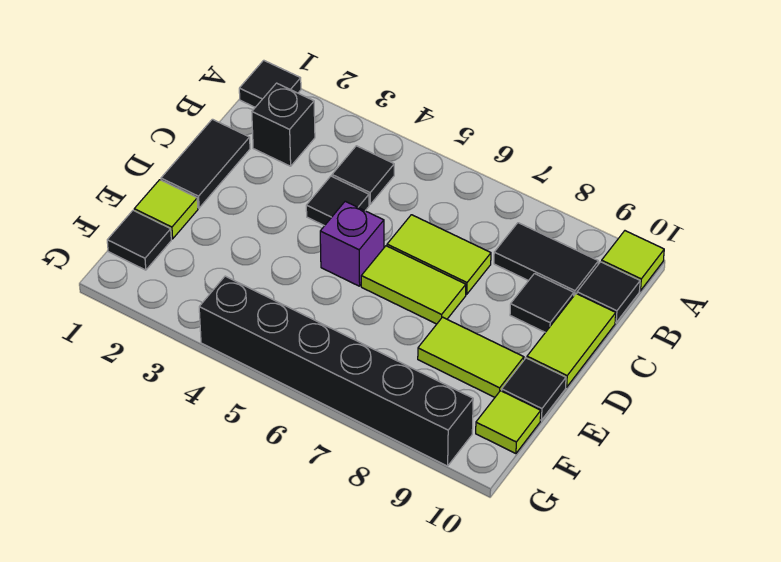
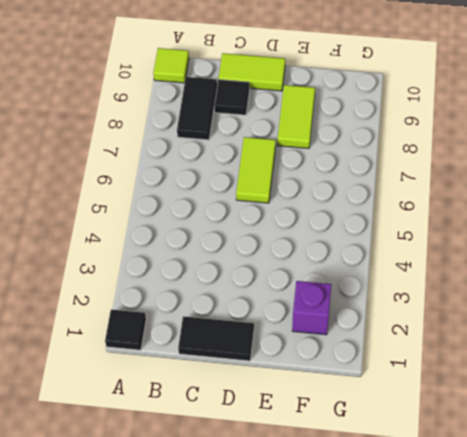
purple brick F2 level 1 -> purple brick D5 level 1
none -> black brick B2 level 1
none -> black tile B4 level 1
none -> black tile B10 level 1

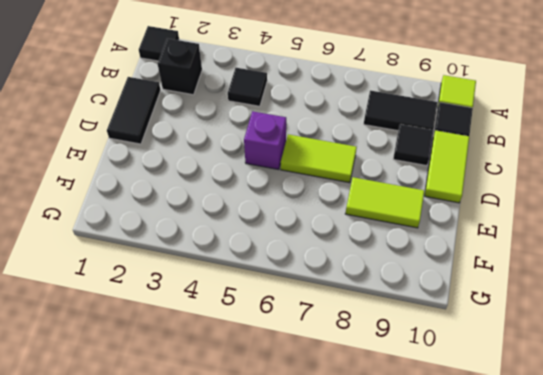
none -> black tile C4 level 1
none -> lime tile C6:C7 level 1
none -> lime tile E1 level 1

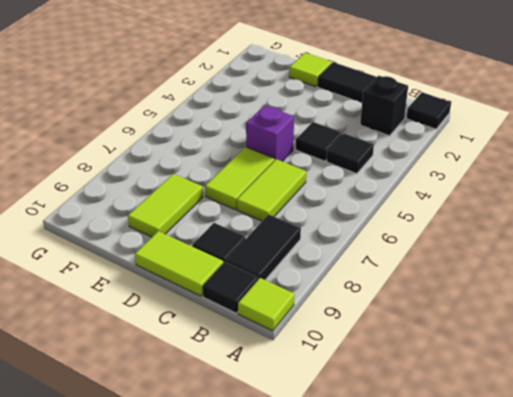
none -> black tile E10 level 1
none -> black tile F1 level 1
none -> lime tile F10 level 1

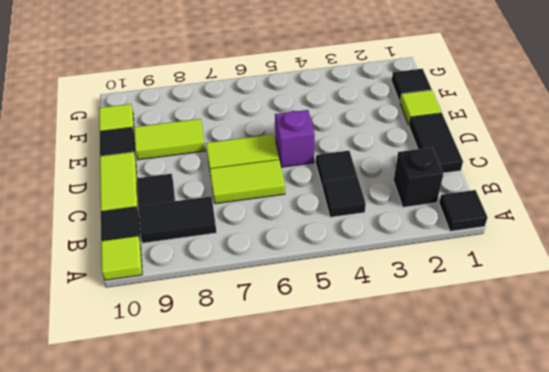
none -> black brick G4:G9 level 1

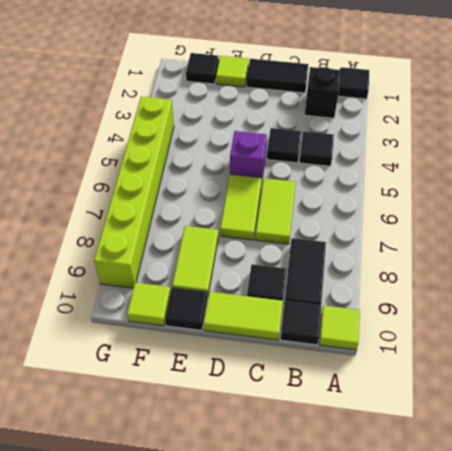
lime brick G4:G9 level 1 -> black brick G4:G9 level 1

